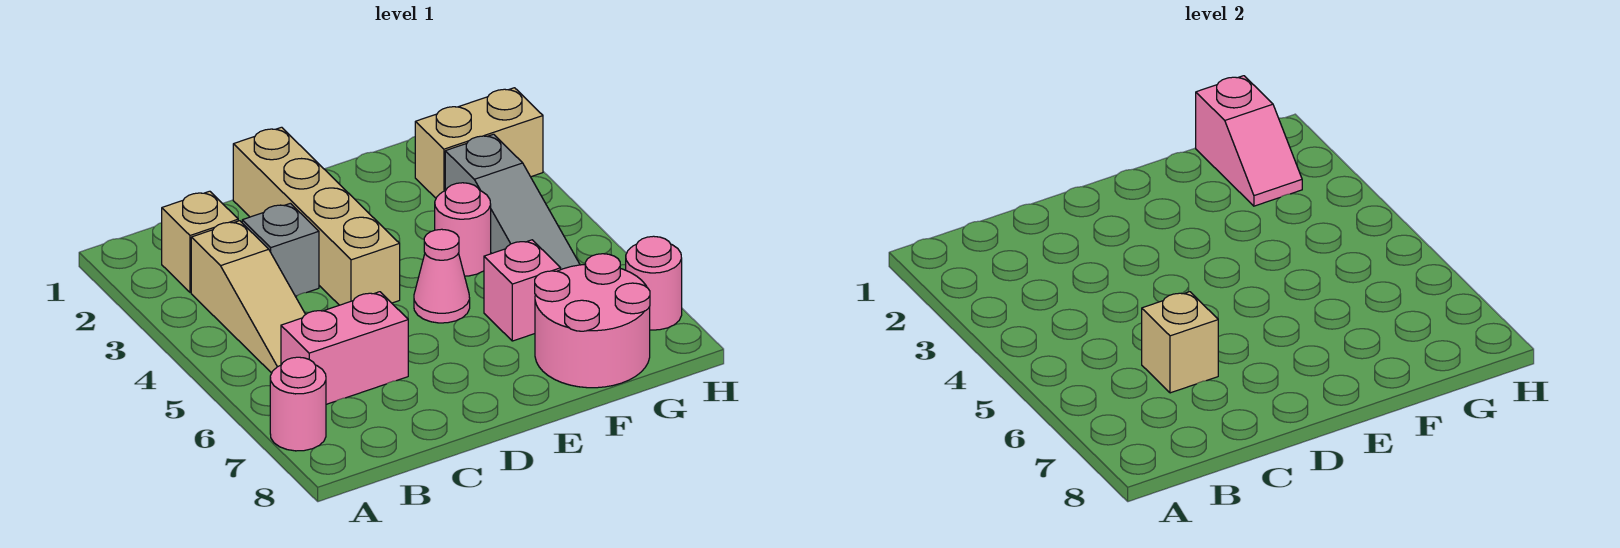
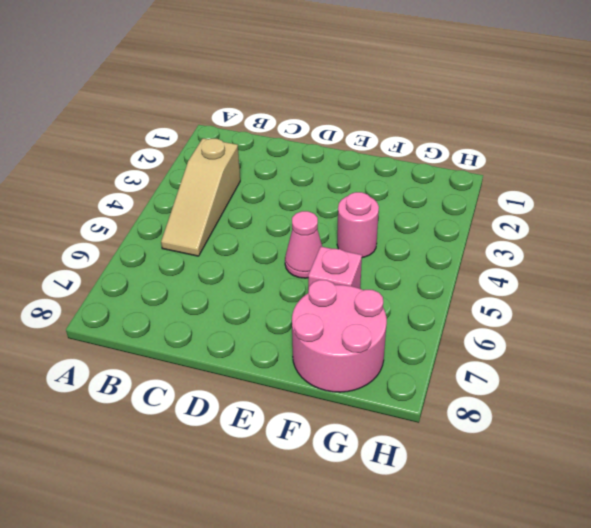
none -> pink round brick A7 level 1
none -> tan brick B2 level 1
none -> pink brick B6:C6 level 1

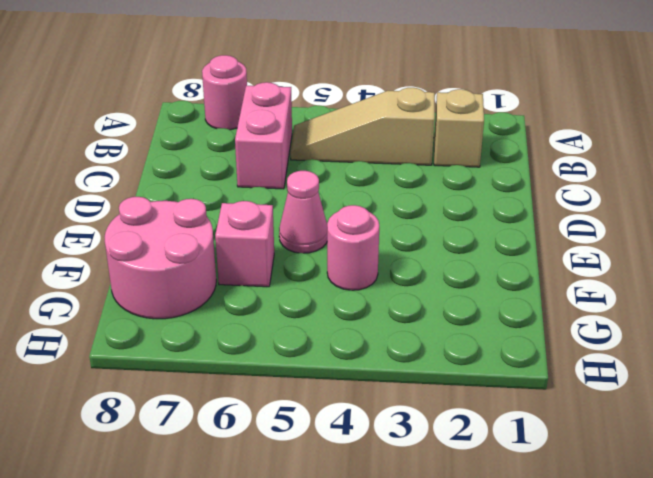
none -> grey brick C3 level 1
none -> tan brick D1:D4 level 1
none -> tan brick G2:H2 level 1

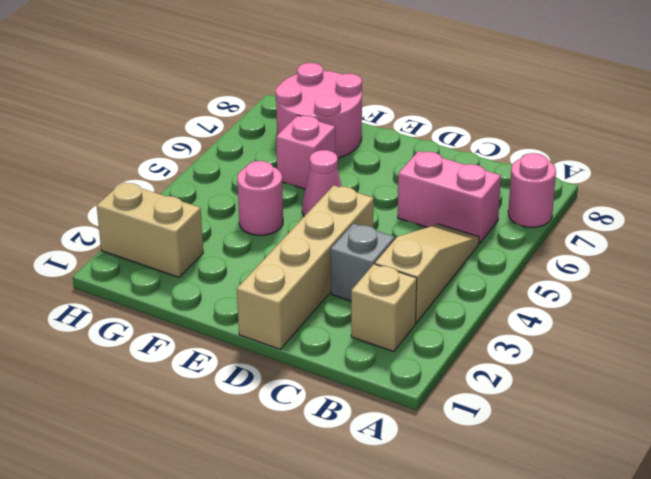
none -> grey slope G3:G5 level 1 top 3
none -> pink round brick H7 level 1
none -> tan brick C6 level 2

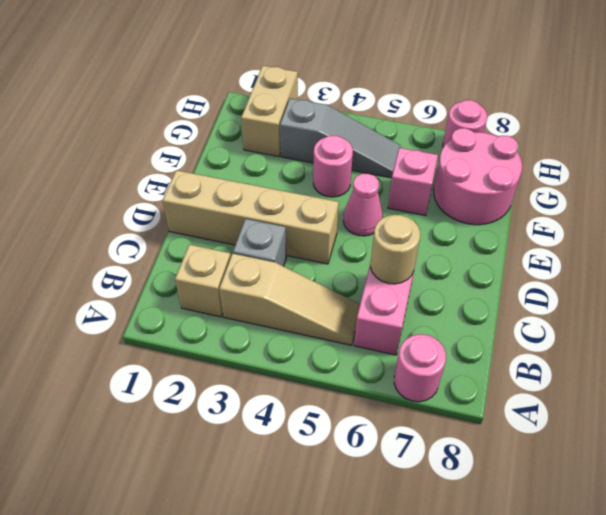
tan round brick C6 level 2 -> tan brick C6 level 2
none -> pink slope G1:G2 level 2 top 1

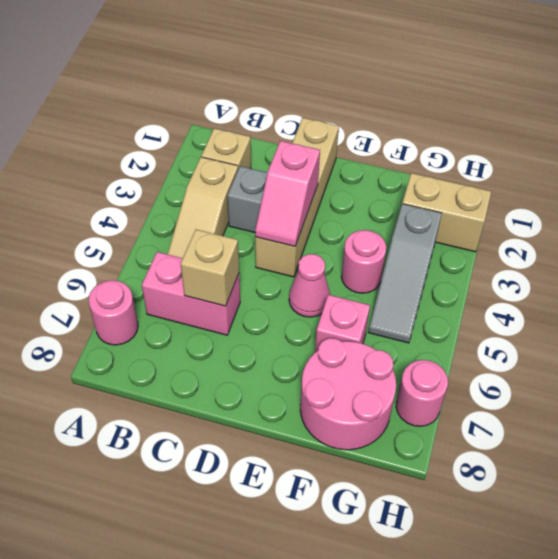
pink slope D3:D4 level 2 top 3 -> pink slope G1:G2 level 2 top 1

